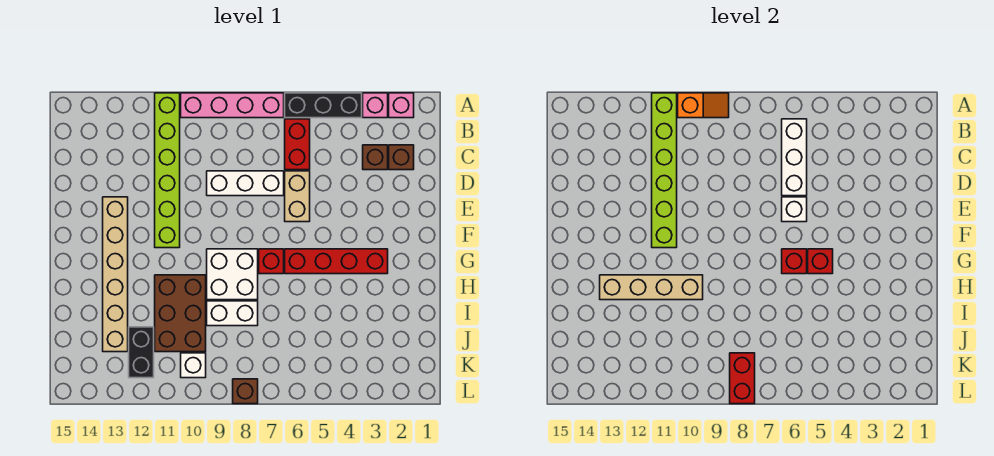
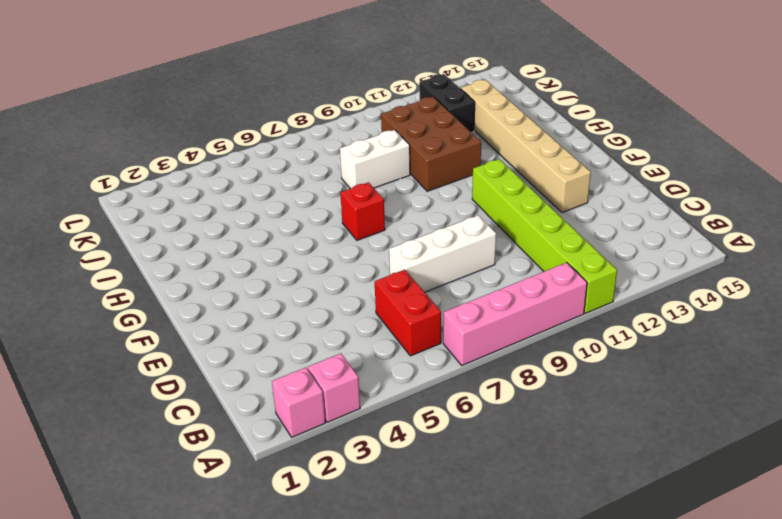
none -> black brick A4:A6 level 1
none -> brown brick C2 level 1
none -> brown brick C3 level 1

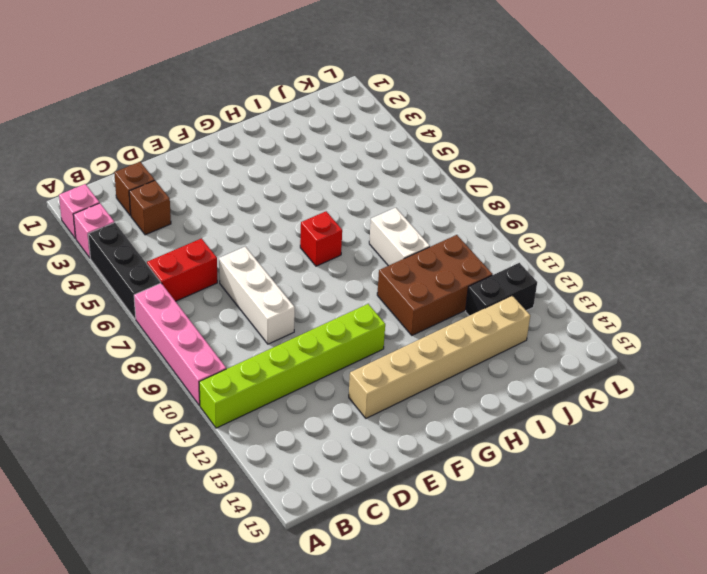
none -> tan brick D6:E6 level 1
none -> red brick G3:G6 level 1
none -> white brick G8:H9 level 1

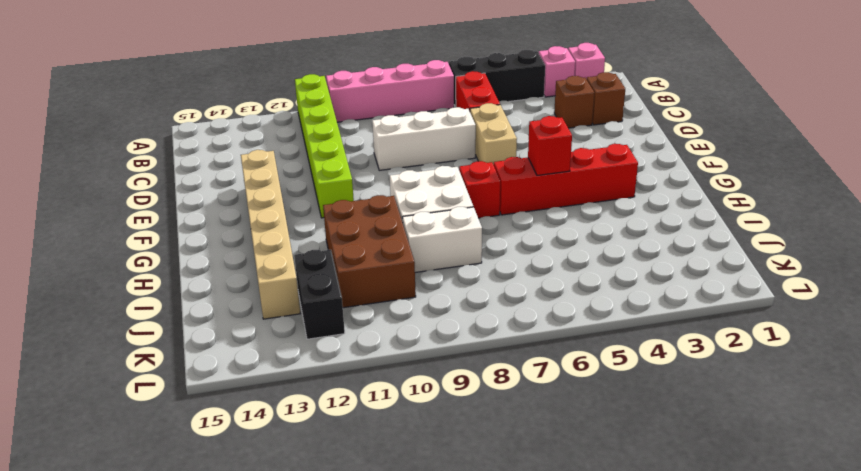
none -> white brick K10 level 1
none -> brown brick L8 level 1
none -> orange slope A9:A10 level 2 top 10

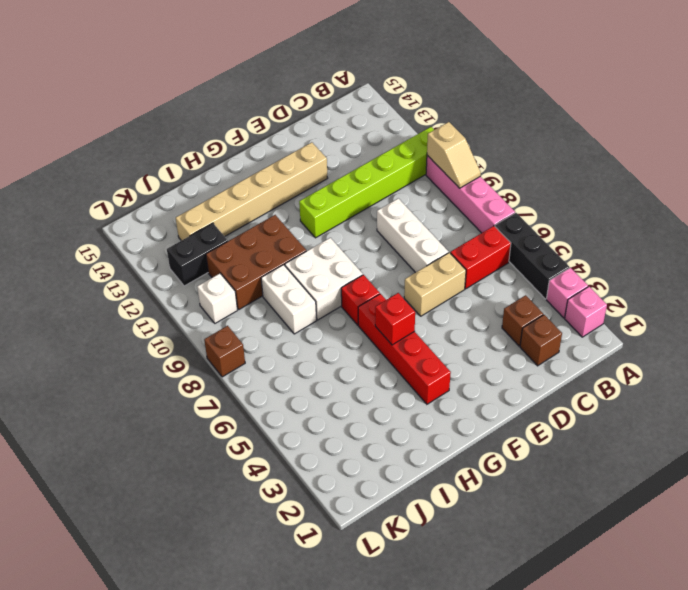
tan slope A9:A10 level 2 top 10 -> orange slope A9:A10 level 2 top 10
none -> lime brick A11:F11 level 2
none -> white brick B6:D6 level 2
none -> white brick E6 level 2

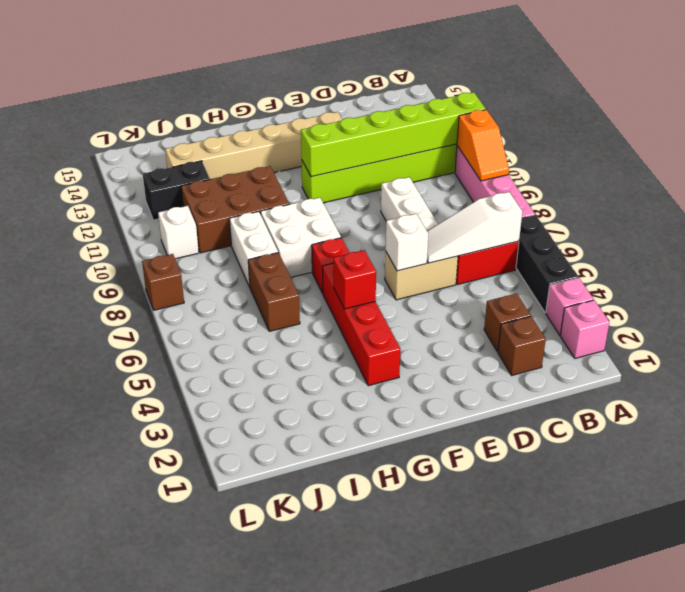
white slope B6:D6 level 2 top B -> white brick B6:D6 level 2
brown brick I6:I7 level 1 -> none
none -> red brick G6 level 2
none -> tan brick H10:H13 level 2
none -> red brick K8:L8 level 2

